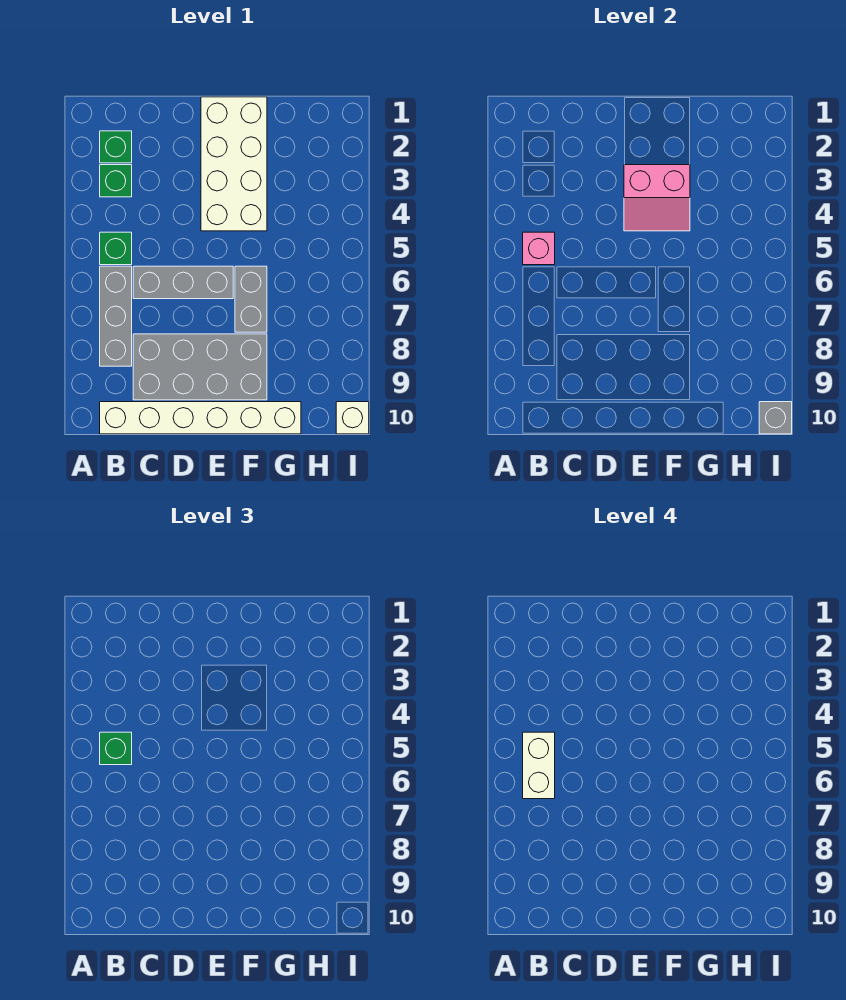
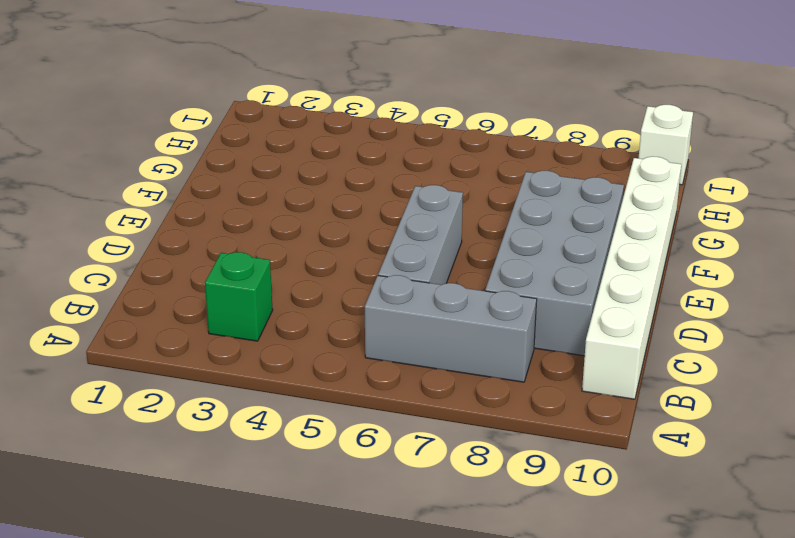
none -> green brick B2 level 1
none -> green brick B5 level 1
none -> white brick E1:F4 level 1

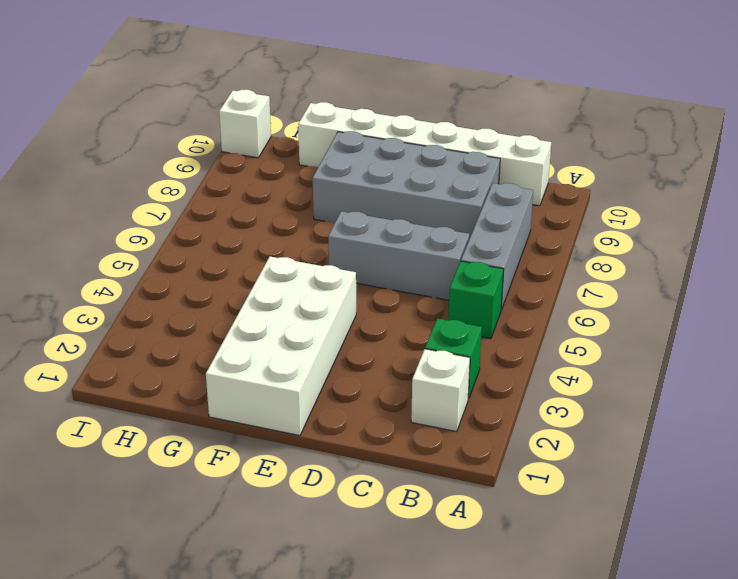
white brick B2 level 1 -> green brick B2 level 1
none -> grey brick F6:F7 level 1
none -> pink brick B5 level 2
none -> pink slope E3:F4 level 2 top 3

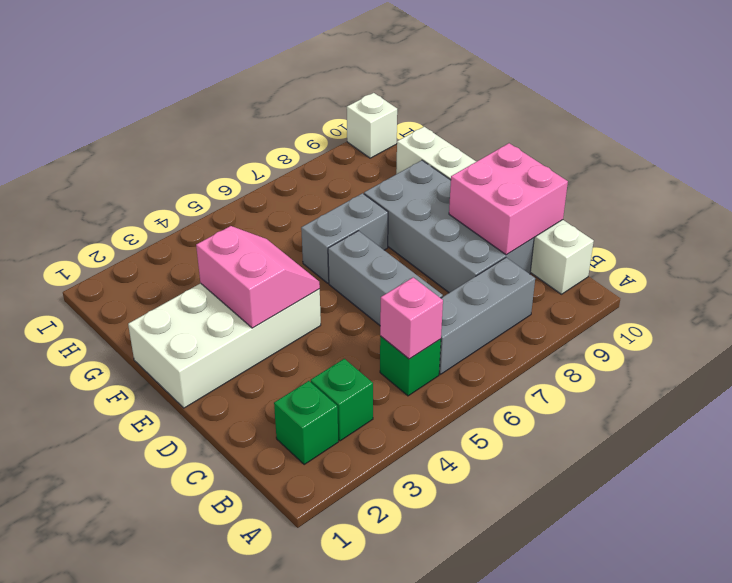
pink brick C9:D10 level 2 -> none
none -> grey brick I10 level 2
none -> green brick B5 level 3
none -> white brick B5:B6 level 4

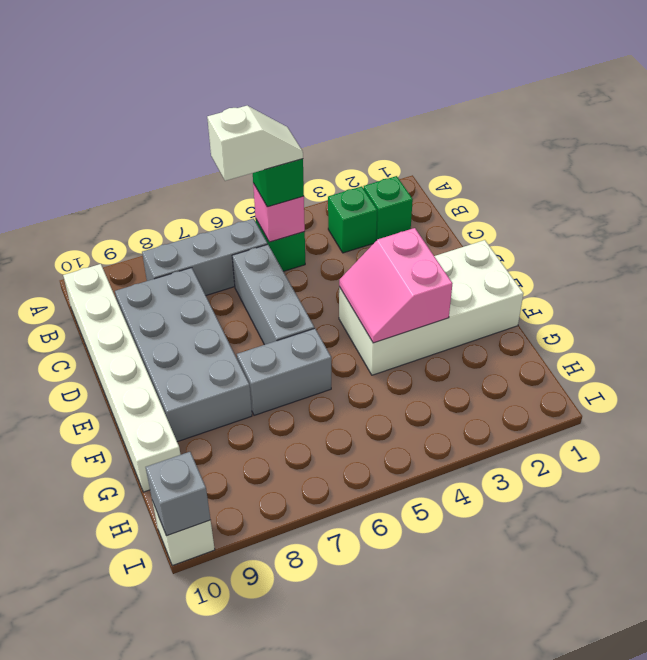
white slope B5:B6 level 4 top 6 -> white brick B5:B6 level 4

